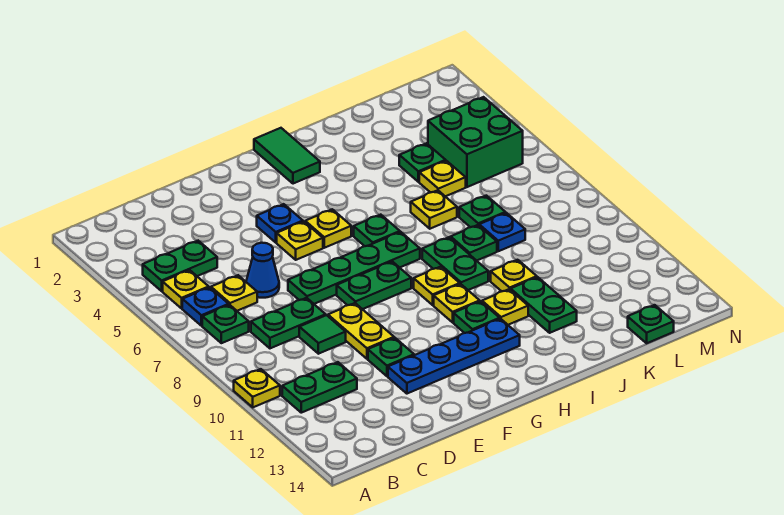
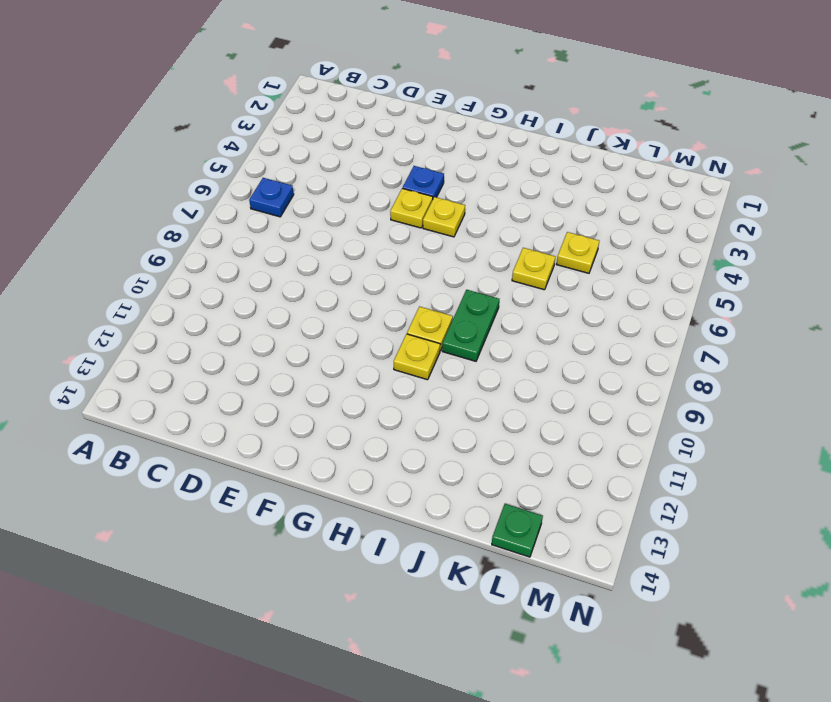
none -> yellow plate A10 level 1
none -> green plate B4:C4 level 1
none -> yellow plate B5 level 1
none -> green plate B7 level 1

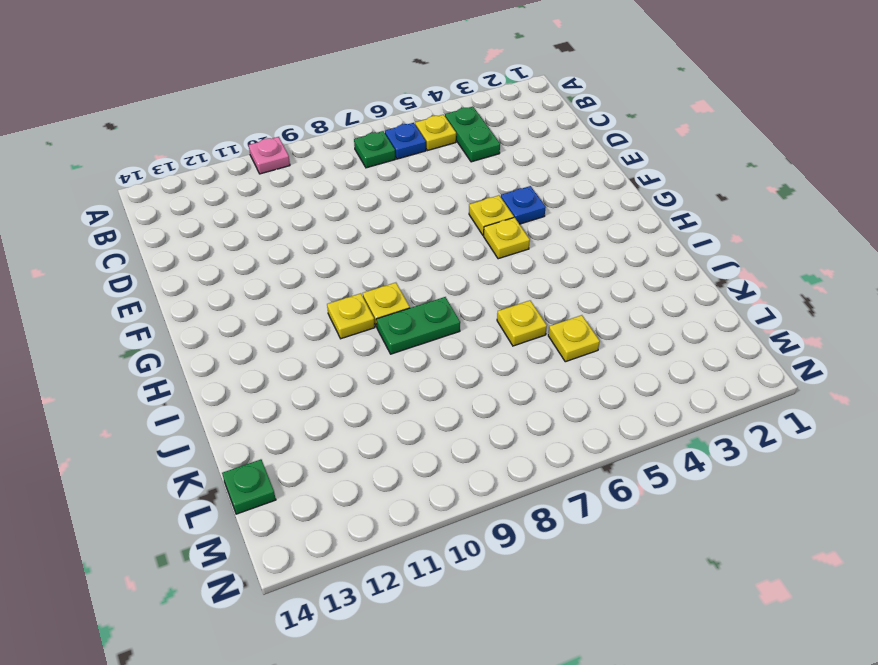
pink plate A10 level 1 -> yellow plate A10 level 1
none -> green plate B11:C11 level 1
none -> yellow plate C6 level 1
none -> green plate C8:D8 level 1
none -> blue cone D6 level 1

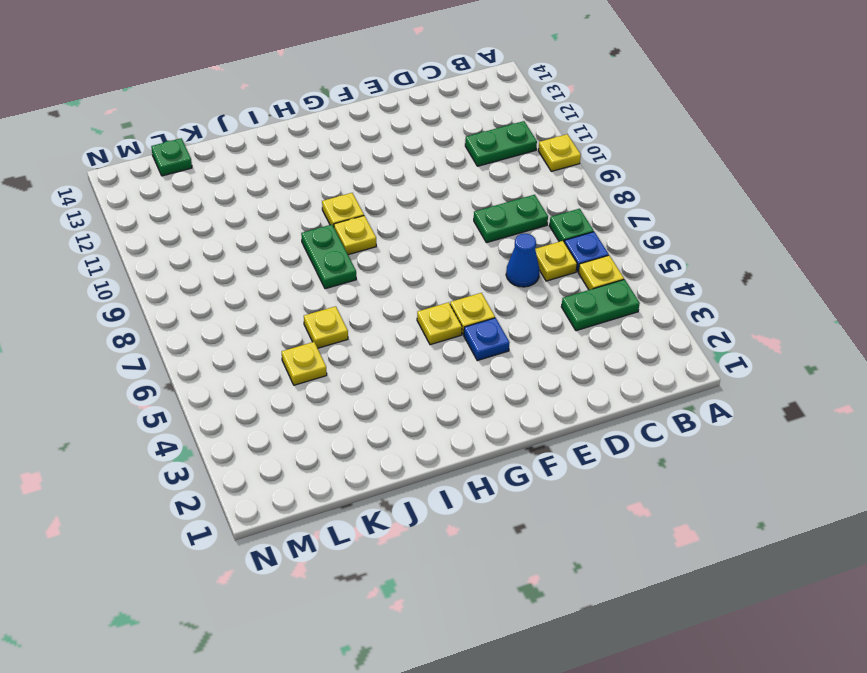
none -> green tile D9 level 1
none -> green plate E7:H7 level 1
none -> yellow plate E9:E10 level 1
none -> green plate E11 level 1

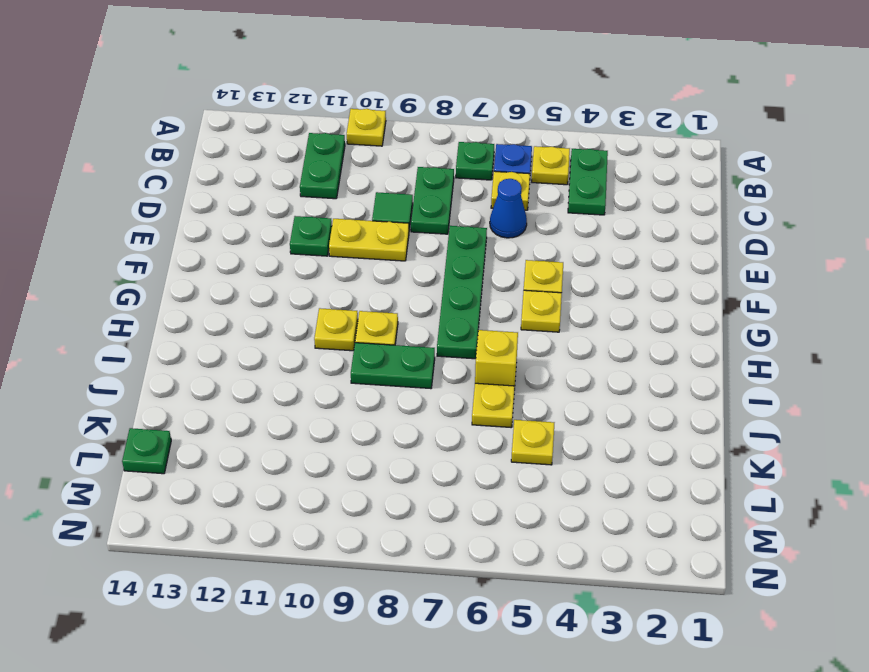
yellow brick I6 level 1 -> none
none -> blue plate E12:H12 level 1
none -> blue plate F4 level 1
none -> green plate F8:G8 level 1
none -> green tile H1:H2 level 1

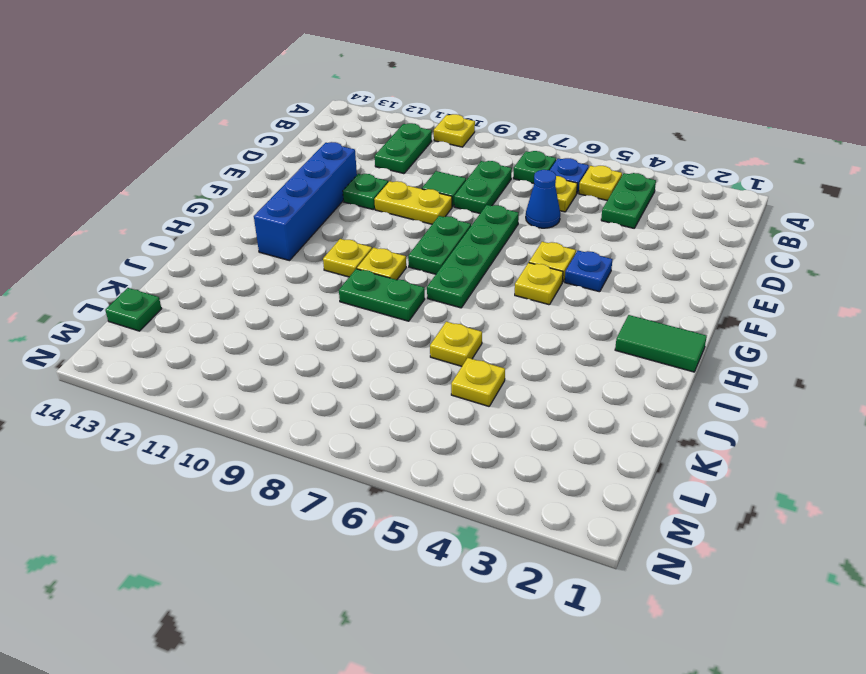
blue brick E12:H12 level 1 -> blue plate E12:H12 level 1
none -> green plate H6 level 1
none -> green plate H11 level 1
none -> yellow plate I11 level 1
none -> green plate J8 level 1

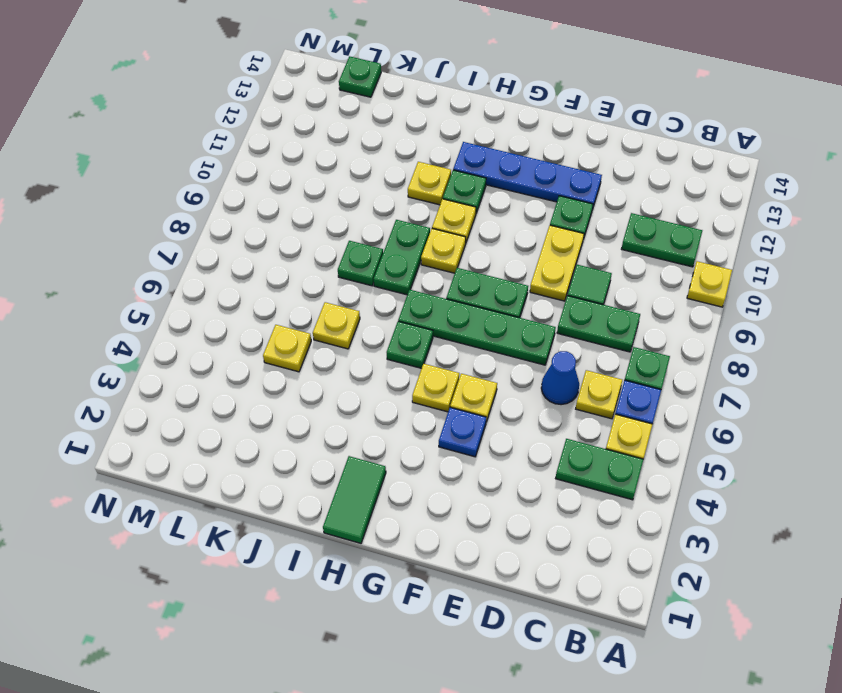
none -> yellow plate J10 level 1
none -> green plate J11:J12 level 1
none -> green plate K4 level 1
none -> green plate K7 level 1

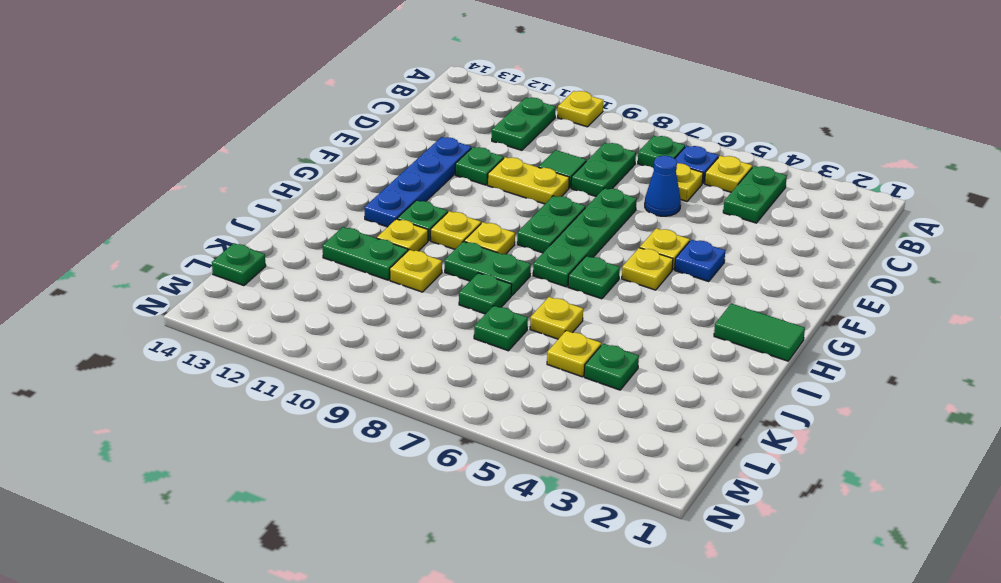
none -> blue plate K8 level 1
none -> green brick L4:M5 level 1

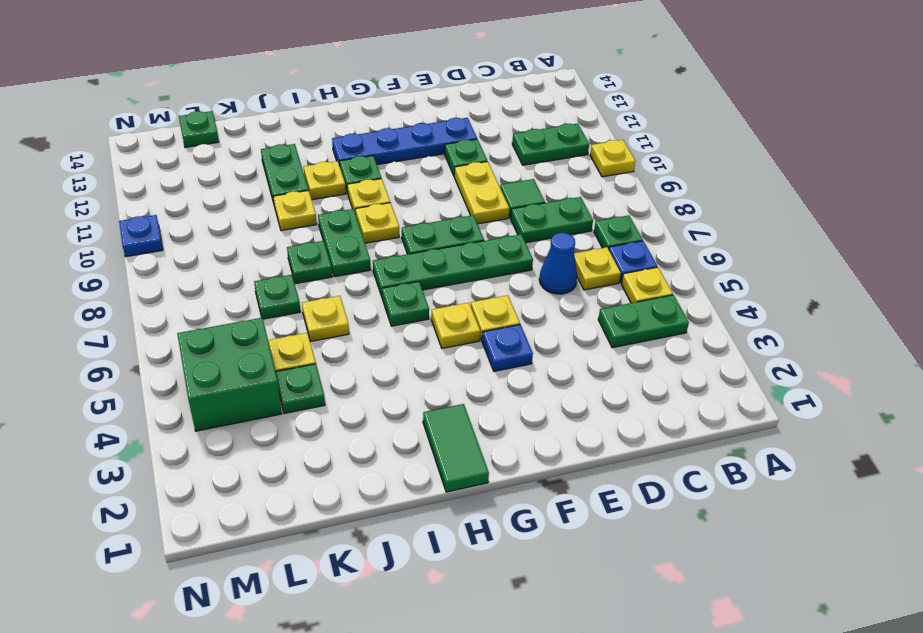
blue plate N10 level 1 -> blue plate K8 level 1

